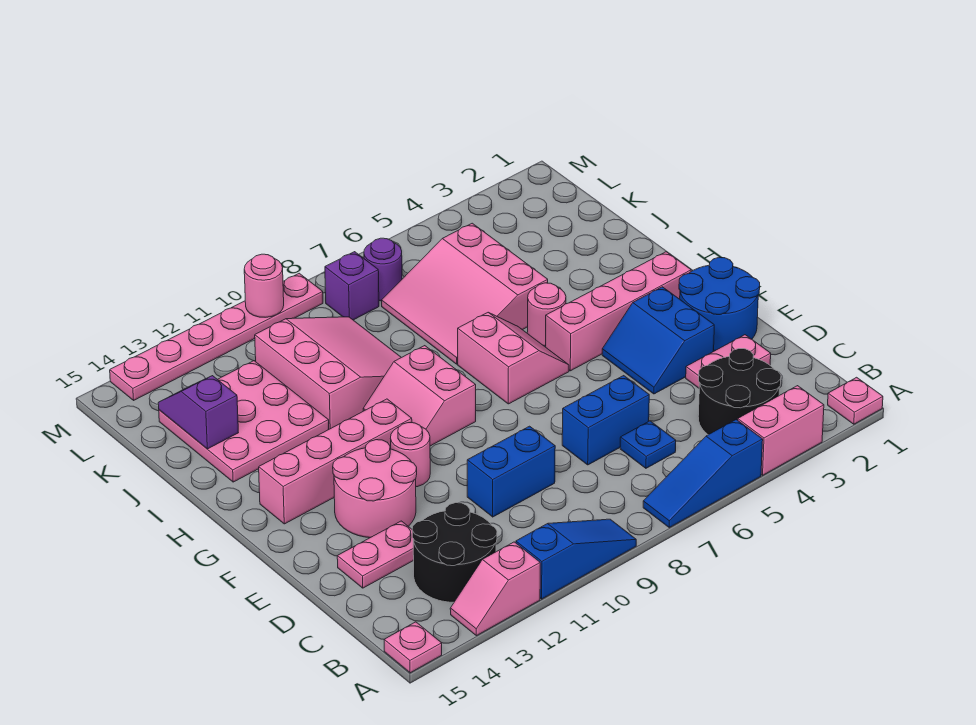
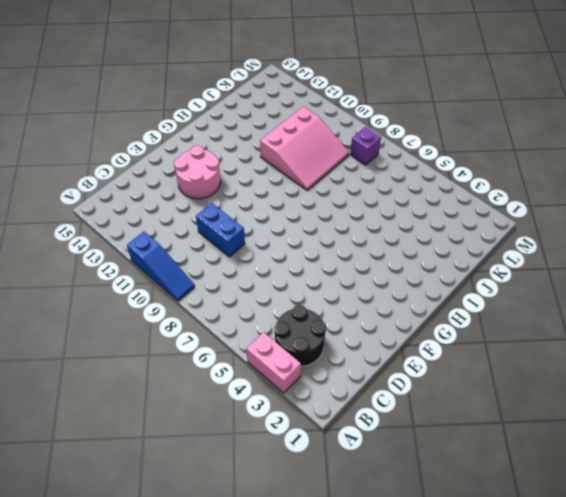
none -> pink plate A1 level 1
none -> blue slope A5:A7 level 1 top 5
none -> pink slope A12:A13 level 1 top 12
none -> pink plate A15 level 1

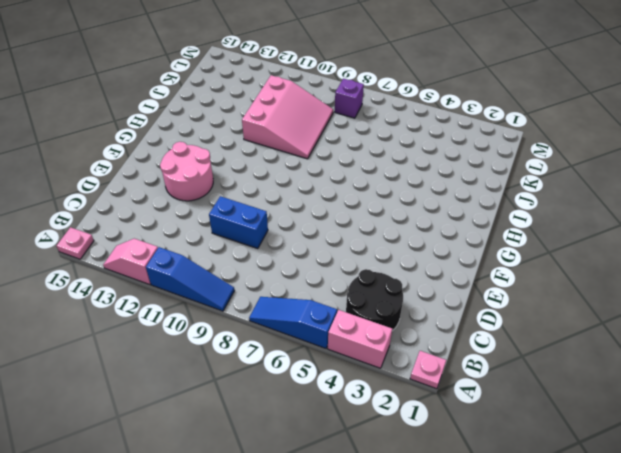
none -> black round brick B12:C13 level 1
none -> blue plate C6 level 1
none -> pink plate D2:D3 level 1
none -> blue brick D6:D7 level 1

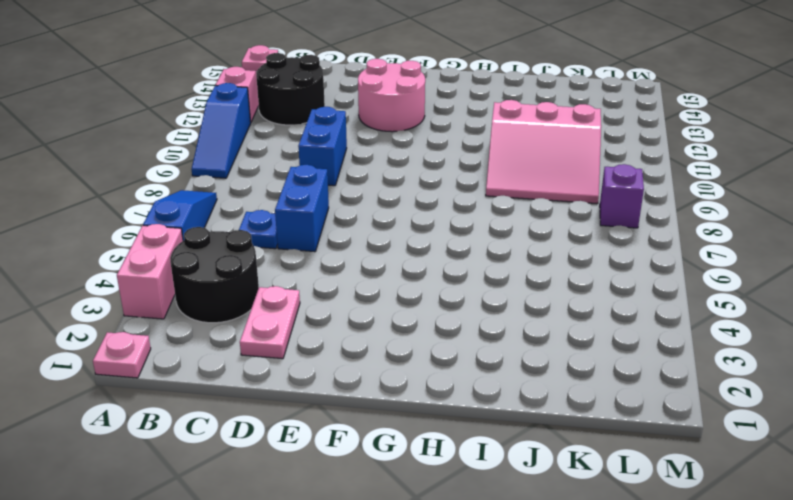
none -> pink plate D13:D14 level 1
none -> blue round brick E1:F2 level 1
none -> blue slope E3:F4 level 1 top 3
none -> pink round brick F11 level 1

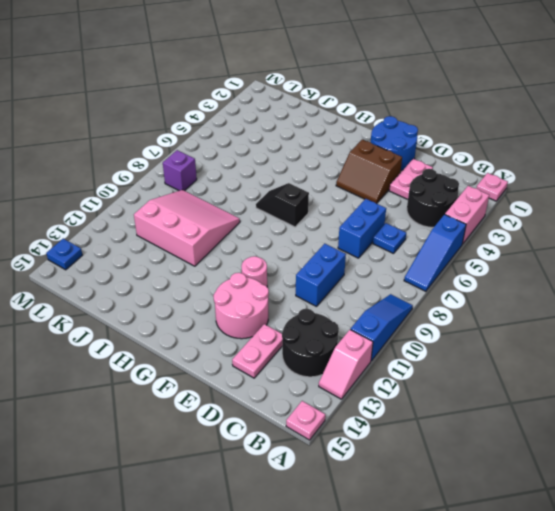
brown slope E3:F4 level 1 top 3 -> blue slope E3:F4 level 1 top 3
black slope G7:H7 level 1 top G -> pink slope G6:H7 level 1 top 7
blue plate M14 level 1 -> pink plate M9:M14 level 1
none -> pink brick G2:G5 level 1
none -> pink slope G9:H10 level 1 top 9
none -> pink brick G11:G14 level 1
none -> pink round brick H5 level 1

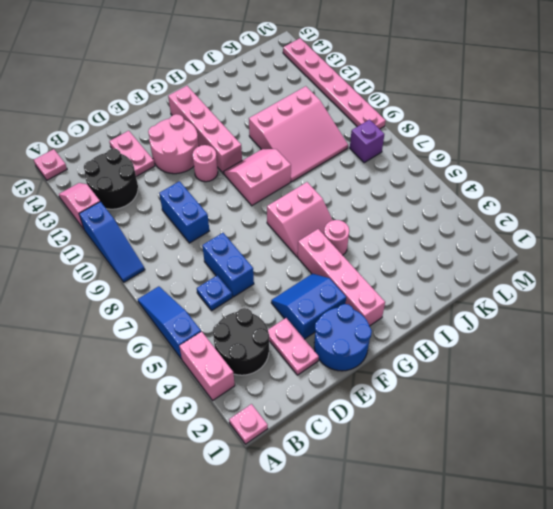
none -> pink slope I5:K7 level 1 top 5
none -> pink plate I12:K14 level 1
none -> purple round brick L7 level 1
none -> purple slope J14:K14 level 2 top J

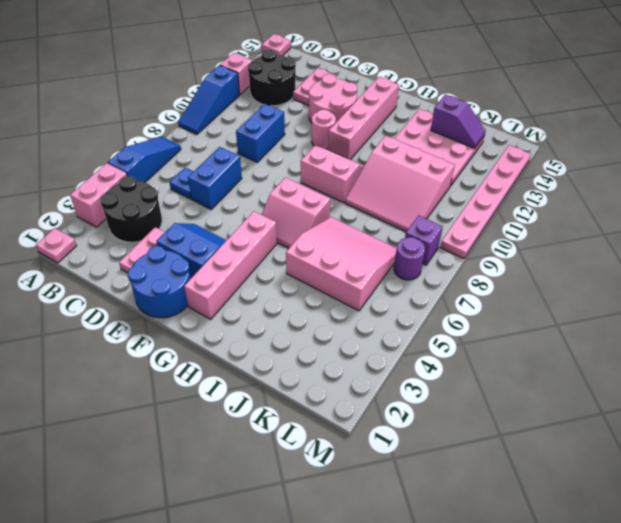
none -> pink round brick H5 level 1
none -> pink round brick M10 level 2

